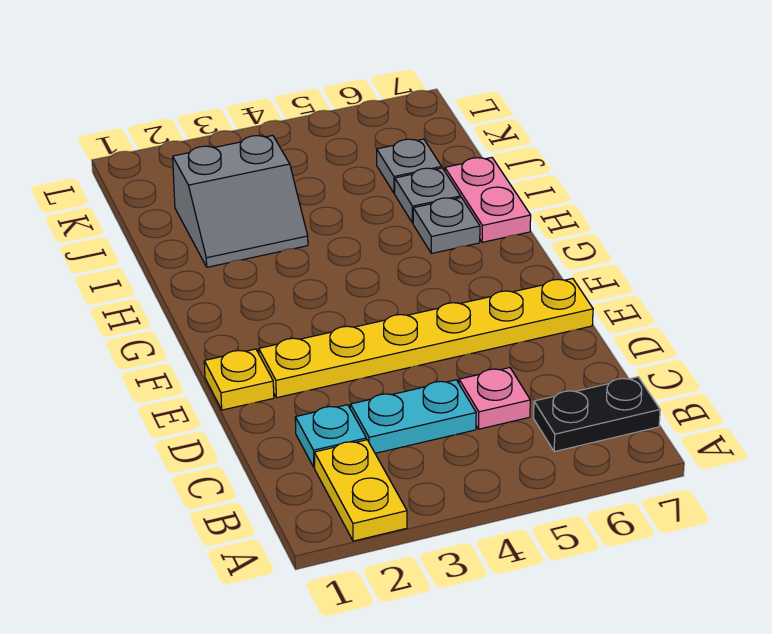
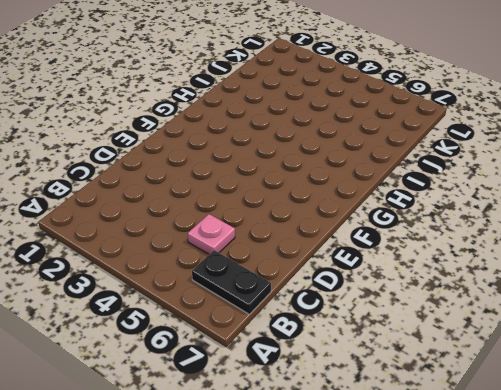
none -> yellow plate A2:B2 level 1
none -> cyan plate C2 level 1
none -> cyan plate C3:C4 level 1

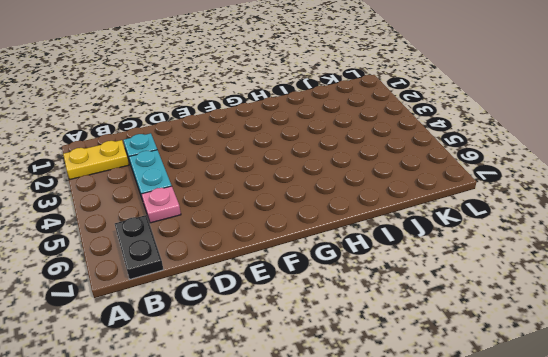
none -> yellow plate E1 level 1
none -> yellow plate E2:E7 level 1
none -> grey plate H6 level 1

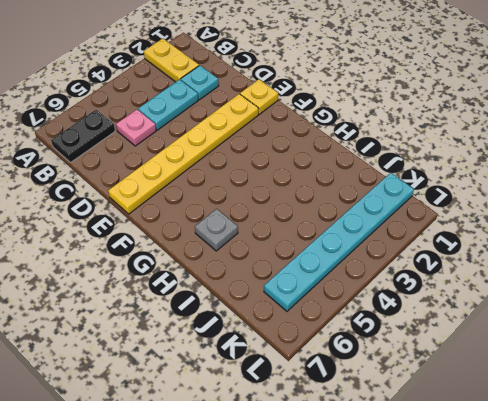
cyan plate K1:K6 level 1 -> none
none -> pink plate H7:I7 level 1
none -> grey slope I2:J3 level 1 top J
none -> grey plate I6 level 1

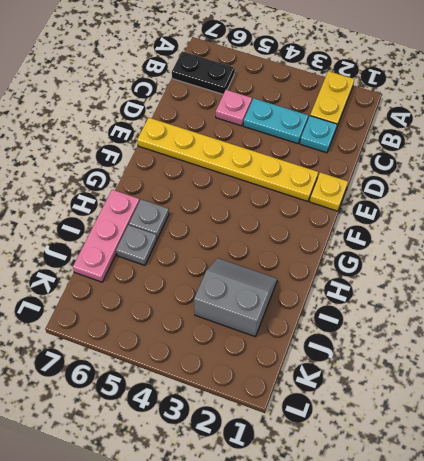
pink plate H7:J7 level 1 -> pink plate H7:I7 level 1
none -> grey plate J6 level 1

